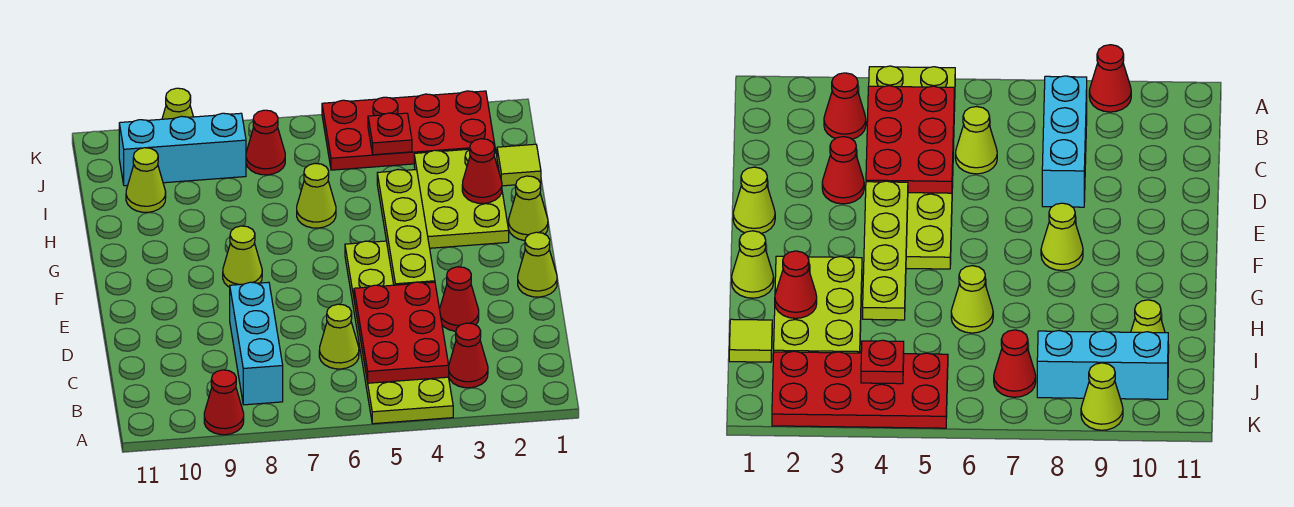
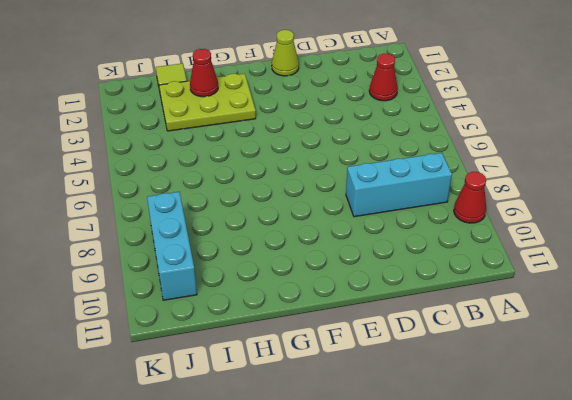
none -> lime plate A4:F5 level 1
none -> lime cone C6 level 1
none -> red cone D3 level 1

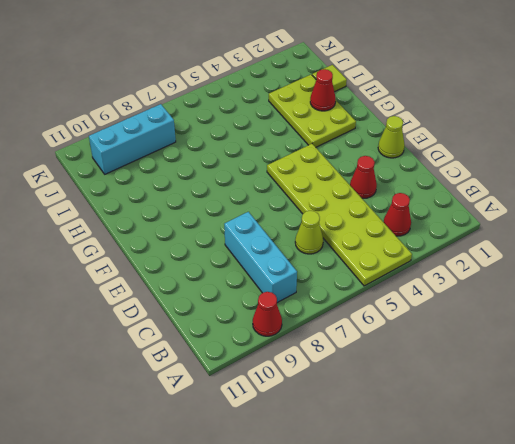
none -> lime cone F8 level 1
none -> lime cone G1 level 1
none -> lime cone H6 level 1

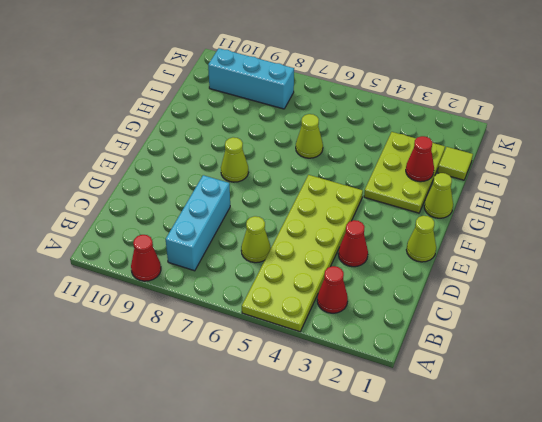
none -> lime cone I10 level 1
none -> red plate J2:K5 level 1
none -> red cone J7 level 1

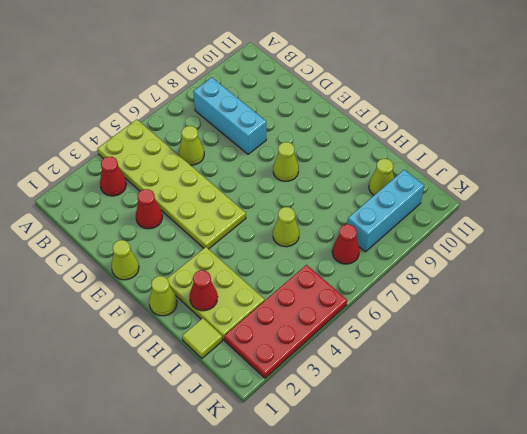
none -> red cone A9 level 1
none -> lime cone K9 level 1
none -> red plate B4:D5 level 2

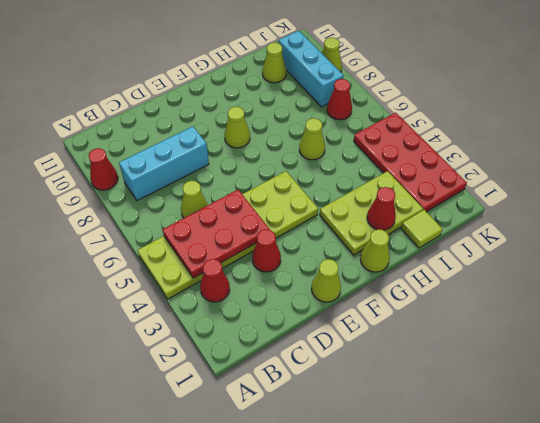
none -> lime plate E4:H4 level 2
none -> red plate J4 level 2

